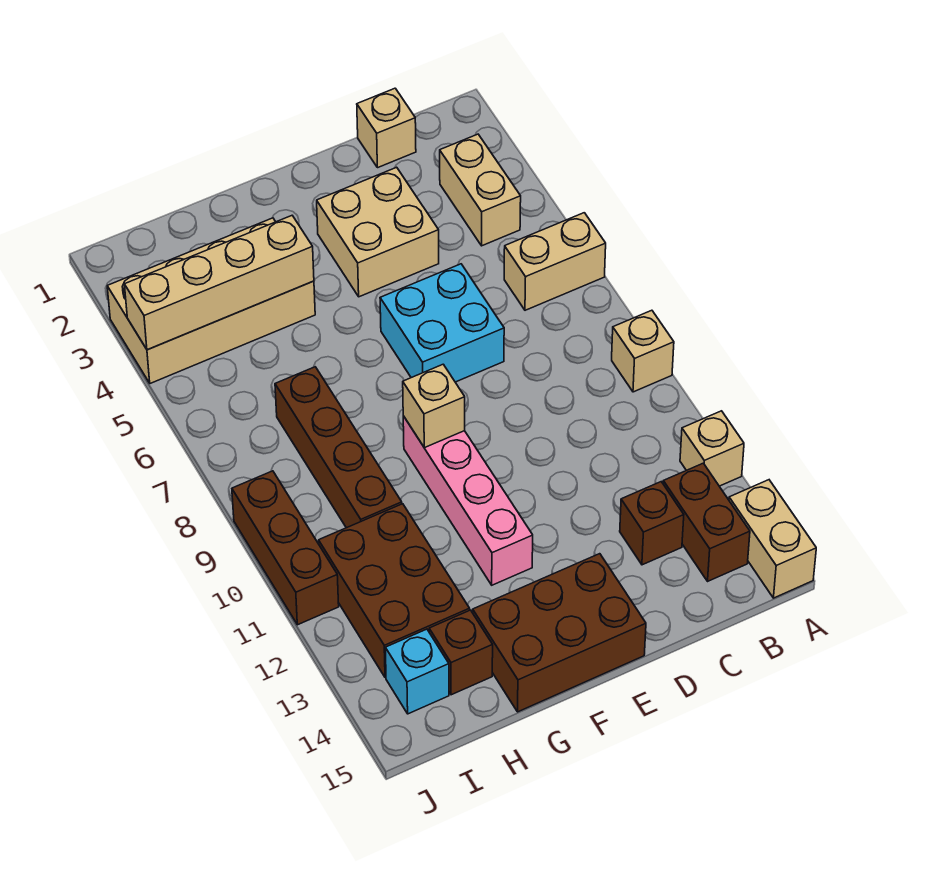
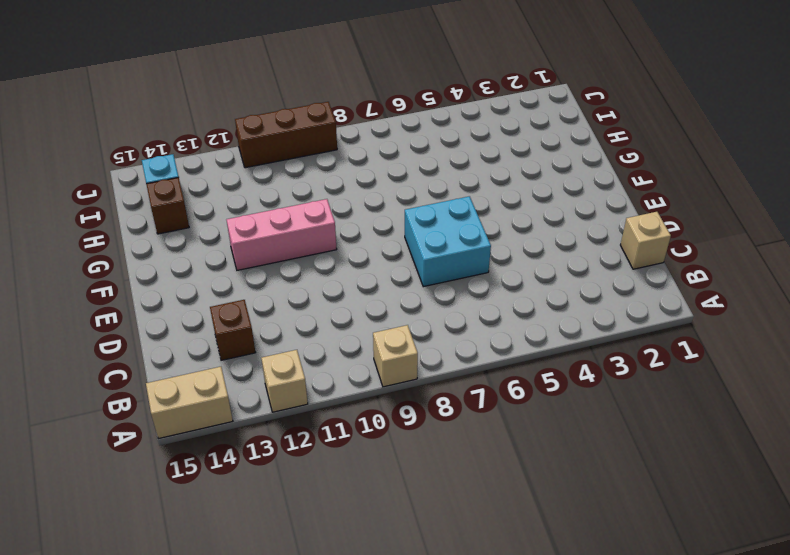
pink brick F10:F12 level 1 -> pink brick F9:F12 level 1
none -> tan brick A6:B6 level 1
none -> tan brick B3:B4 level 1
none -> brown brick B13:B14 level 1

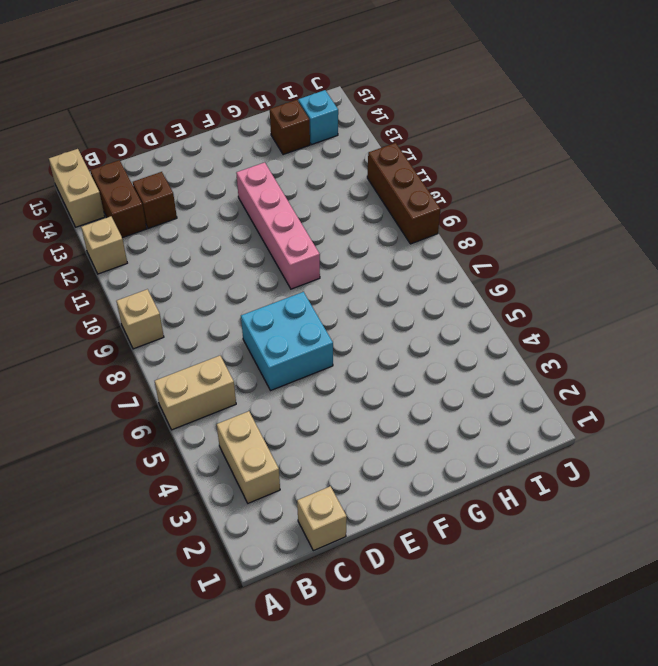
none -> tan brick D3:E4 level 1
none -> brown brick E14:G15 level 1
none -> tan brick G3:J4 level 1

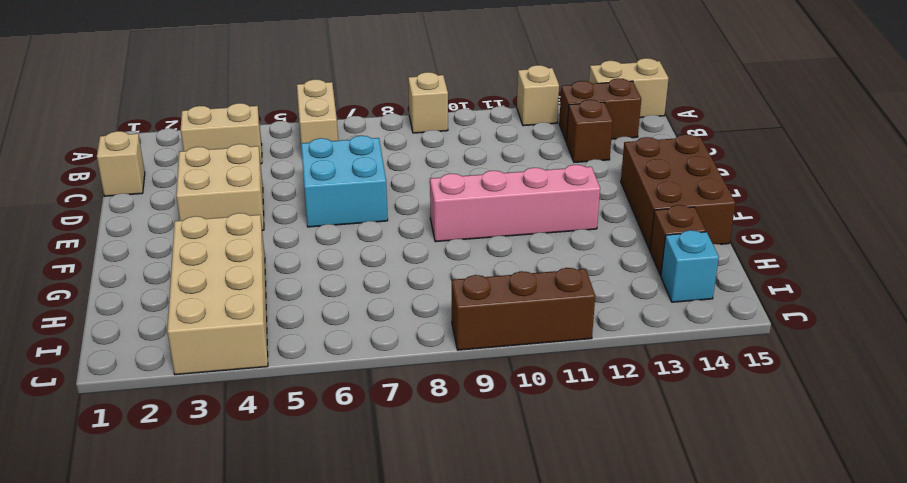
none -> brown brick H7:H10 level 1
none -> brown brick H11:I13 level 1
none -> tan brick F9 level 2

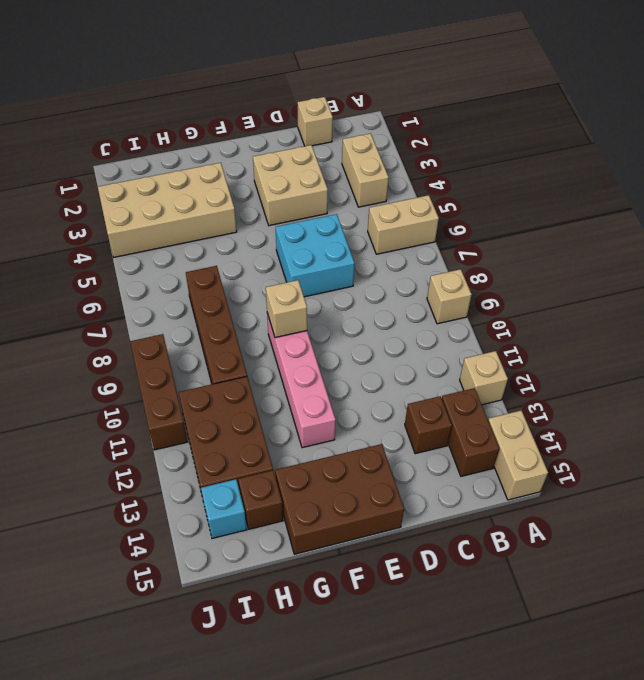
none -> tan brick G4:J4 level 2

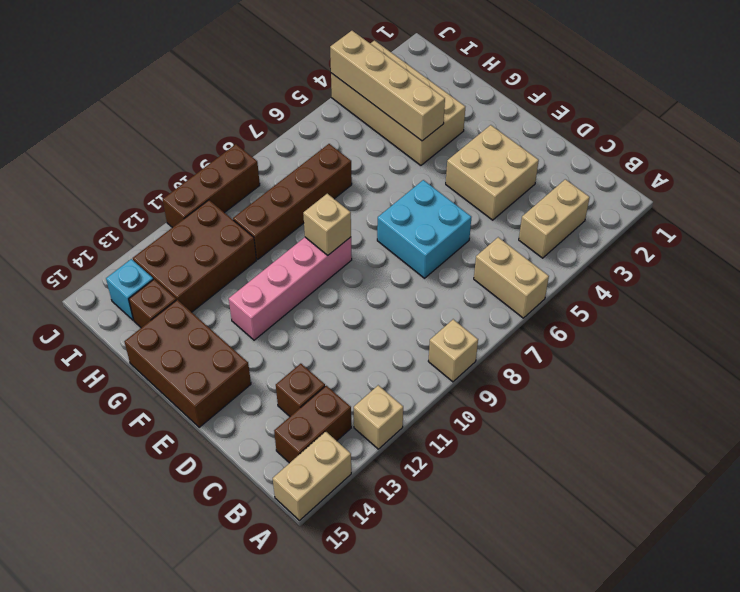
none -> tan brick C1 level 1

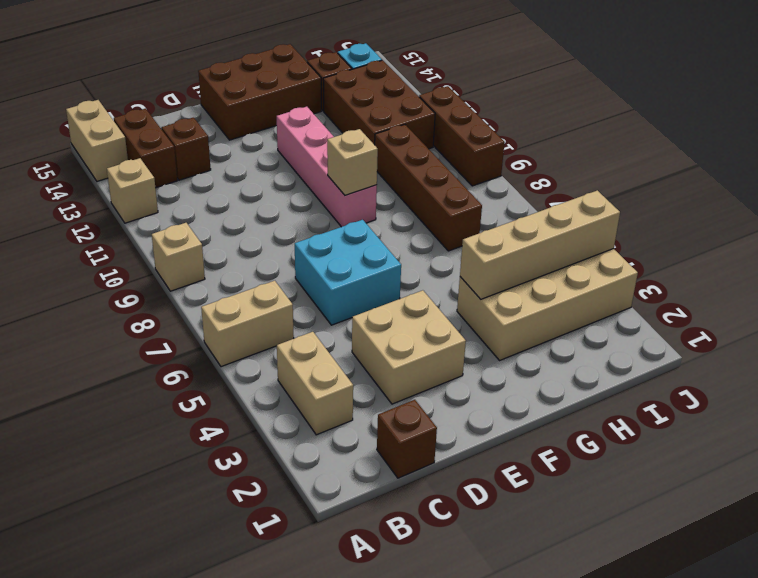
brown brick C1 level 1 -> tan brick C1 level 1

